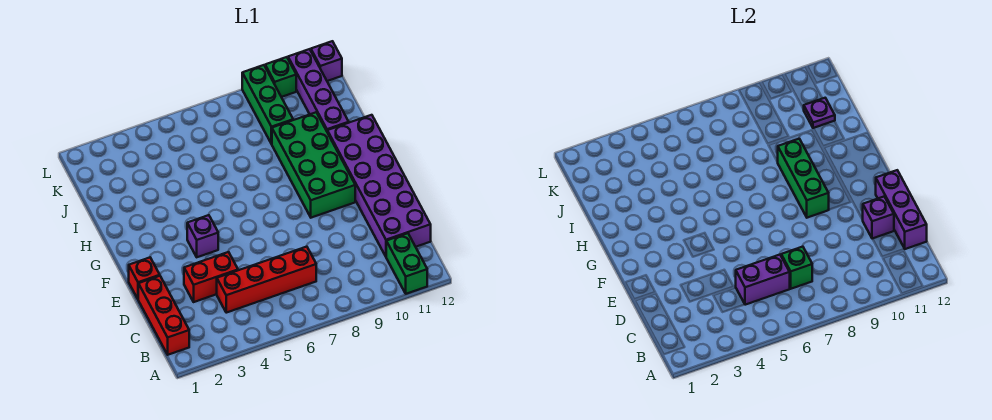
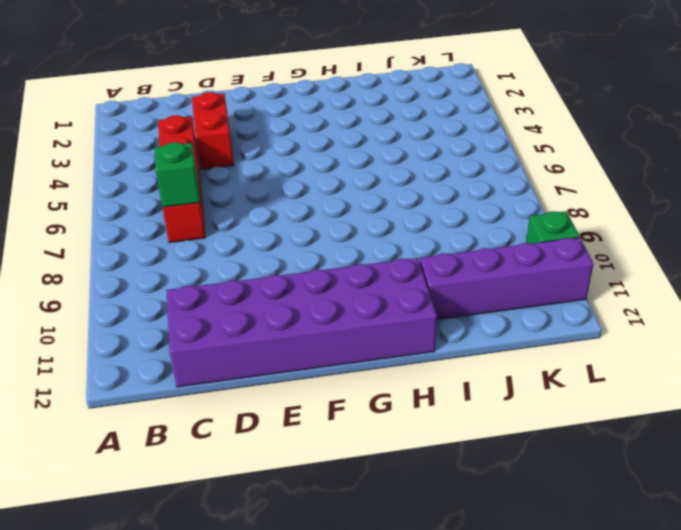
none -> green brick A11:B11 level 1
none -> red brick B1:D1 level 1
none -> red brick E1 level 1

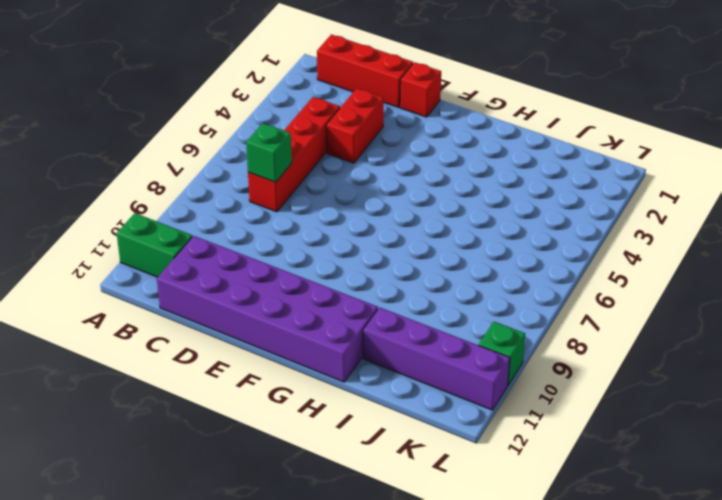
none -> purple brick F4 level 1
none -> green brick F9:I10 level 1
none -> green brick J9:L9 level 1

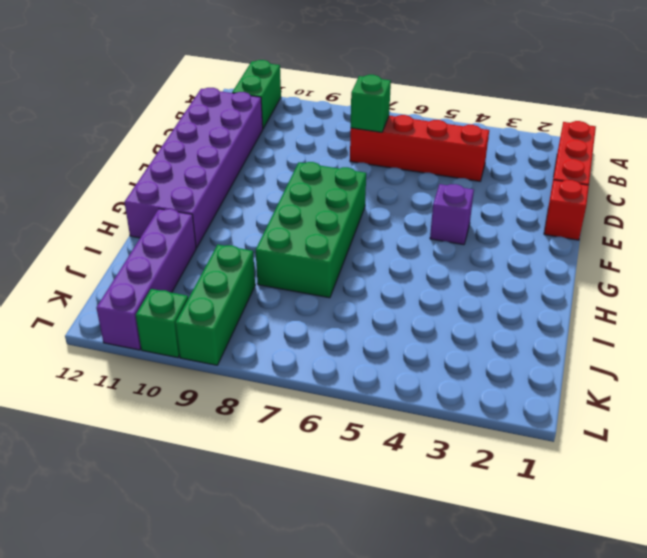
green brick F7:I8 level 1 -> green brick F9:I10 level 1
none -> red brick D3:D4 level 1
none -> purple brick L12 level 1
none -> purple brick C5:C6 level 2

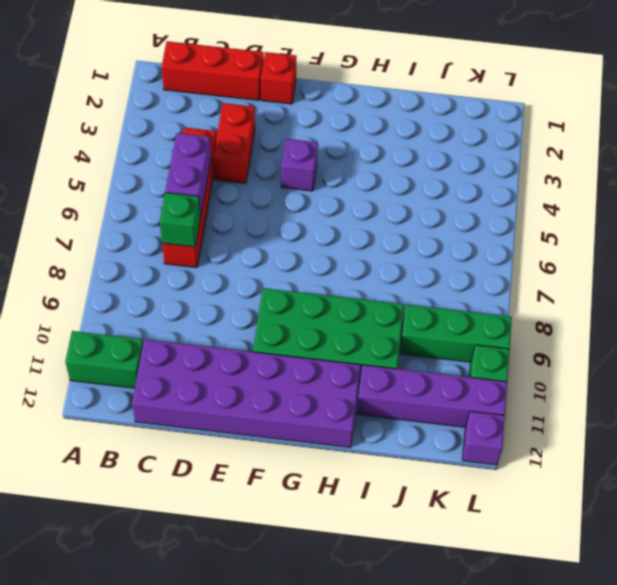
none -> purple brick C12:E12 level 2
none -> purple brick D11 level 2
none -> green brick F9:H9 level 2

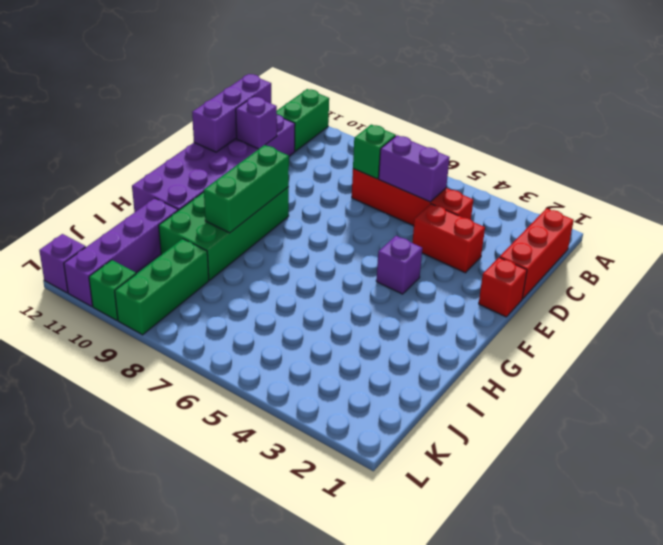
none -> purple plate J11 level 2

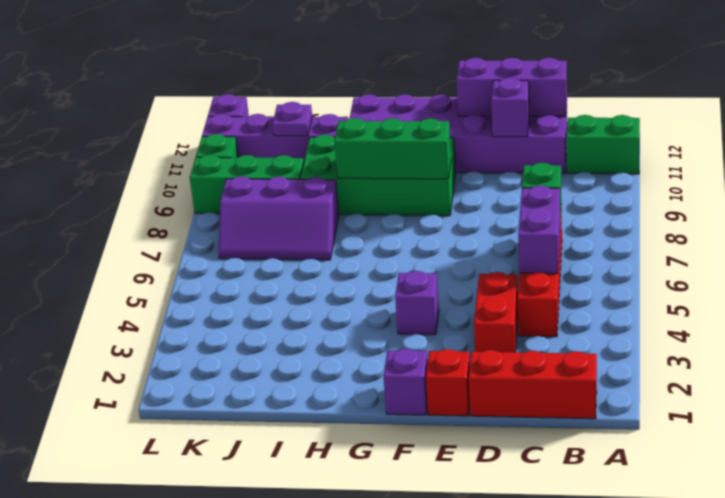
purple brick F1 level 1 -> none
purple slope I7:K8 level 1 top 8 -> none

